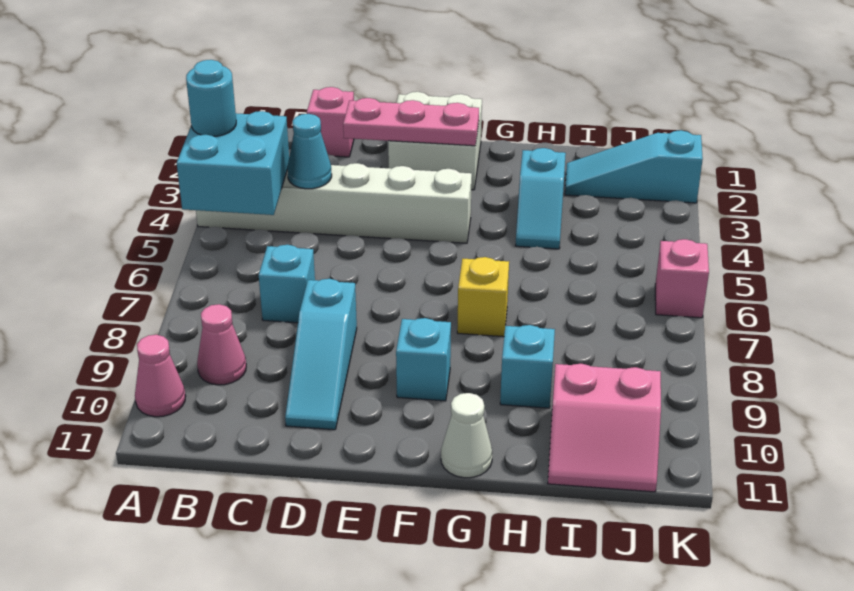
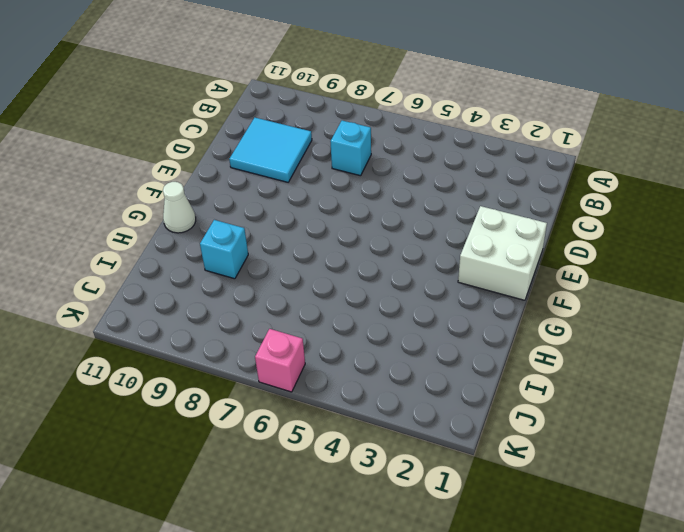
cyan tile C9:D10 level 1 -> cyan slope D8:D10 level 1 top 8
none -> white brick A4:F4 level 1
none -> pink cone A10 level 1
none -> pink cone B9 level 1

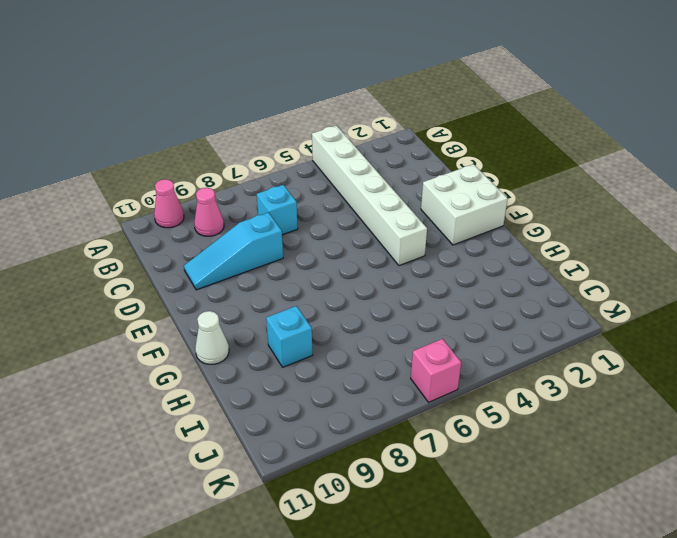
none -> pink brick C1 level 1
none -> cyan brick F9 level 1
none -> yellow brick G7 level 1

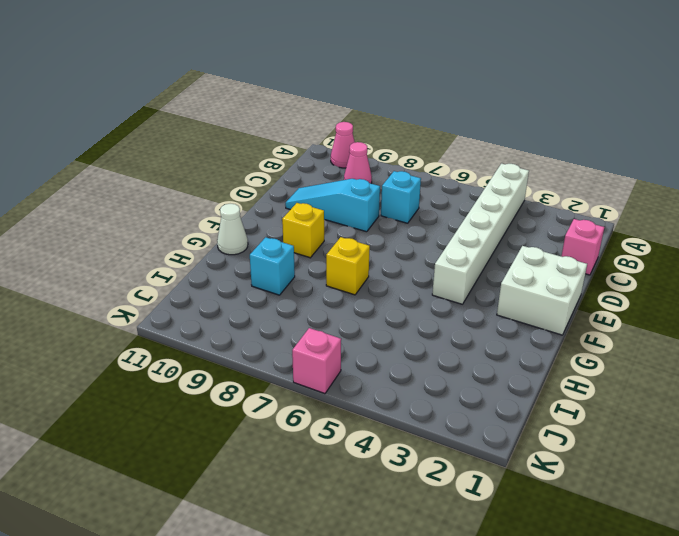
yellow brick F9 level 1 -> cyan brick F9 level 1
none -> cyan slope H3:H4 level 1 top 3
none -> cyan slope I2:K2 level 1 top K
none -> pink slope I10:J11 level 1 top 10

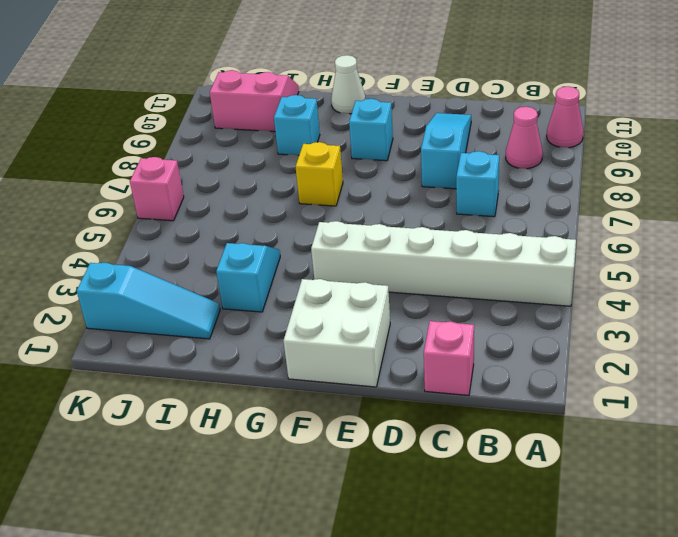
none -> cyan brick A4:B5 level 2
none -> cyan cone C4 level 2
none -> pink plate D2:F2 level 2

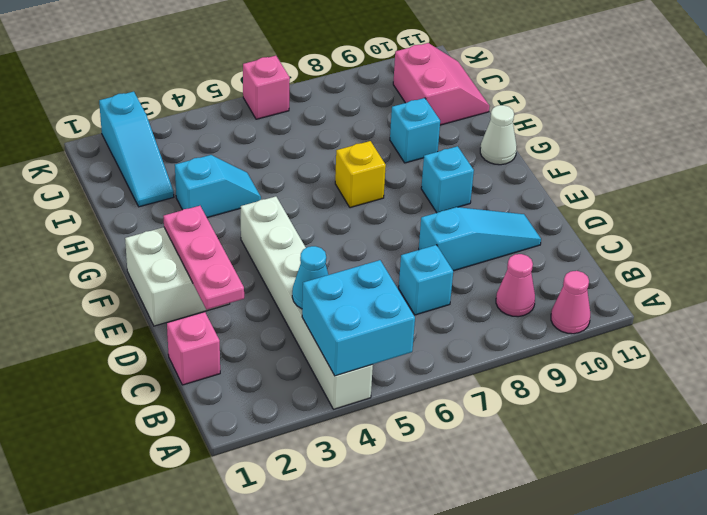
none -> cyan round brick A4 level 3

